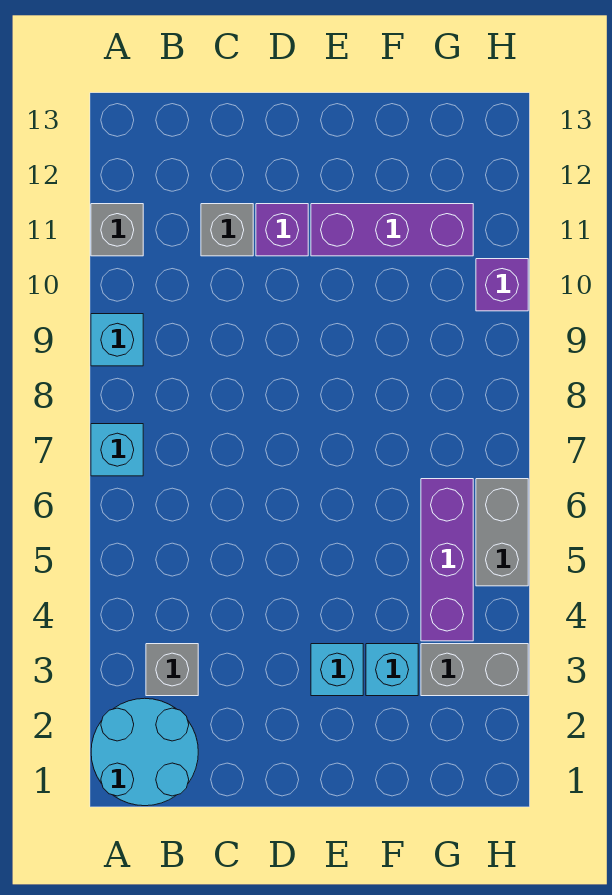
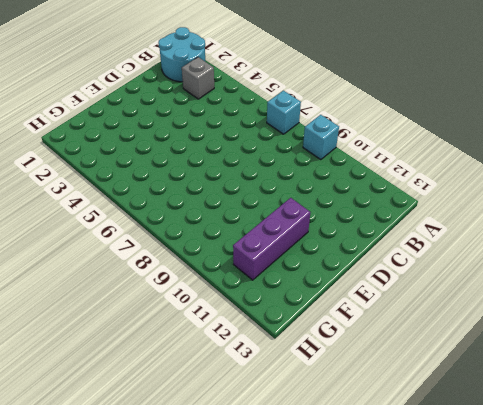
none -> grey brick A11 level 1
none -> grey brick C11 level 1
none -> purple brick D11 level 1

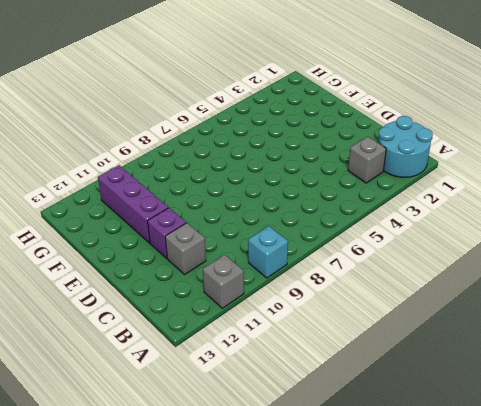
none -> cyan brick A7 level 1
none -> cyan brick E3 level 1
none -> cyan brick F3 level 1

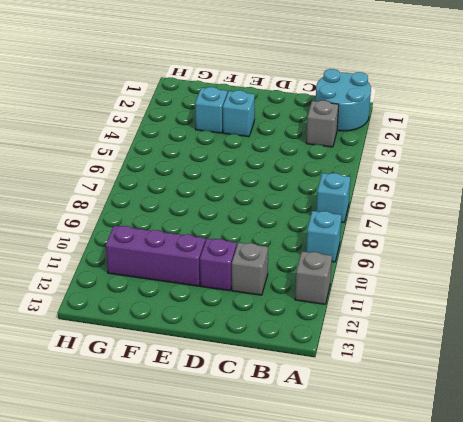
none -> grey brick G3:H3 level 1
none -> purple brick G4:G6 level 1
none -> grey brick H5:H6 level 1

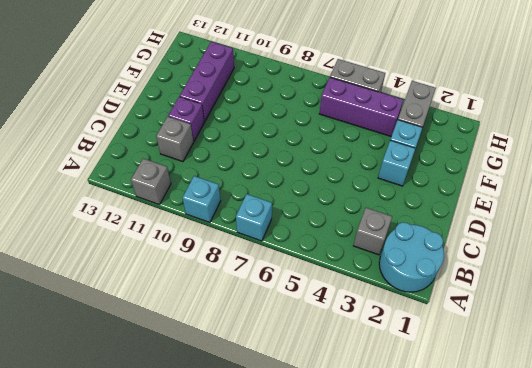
none -> purple brick H10 level 1

